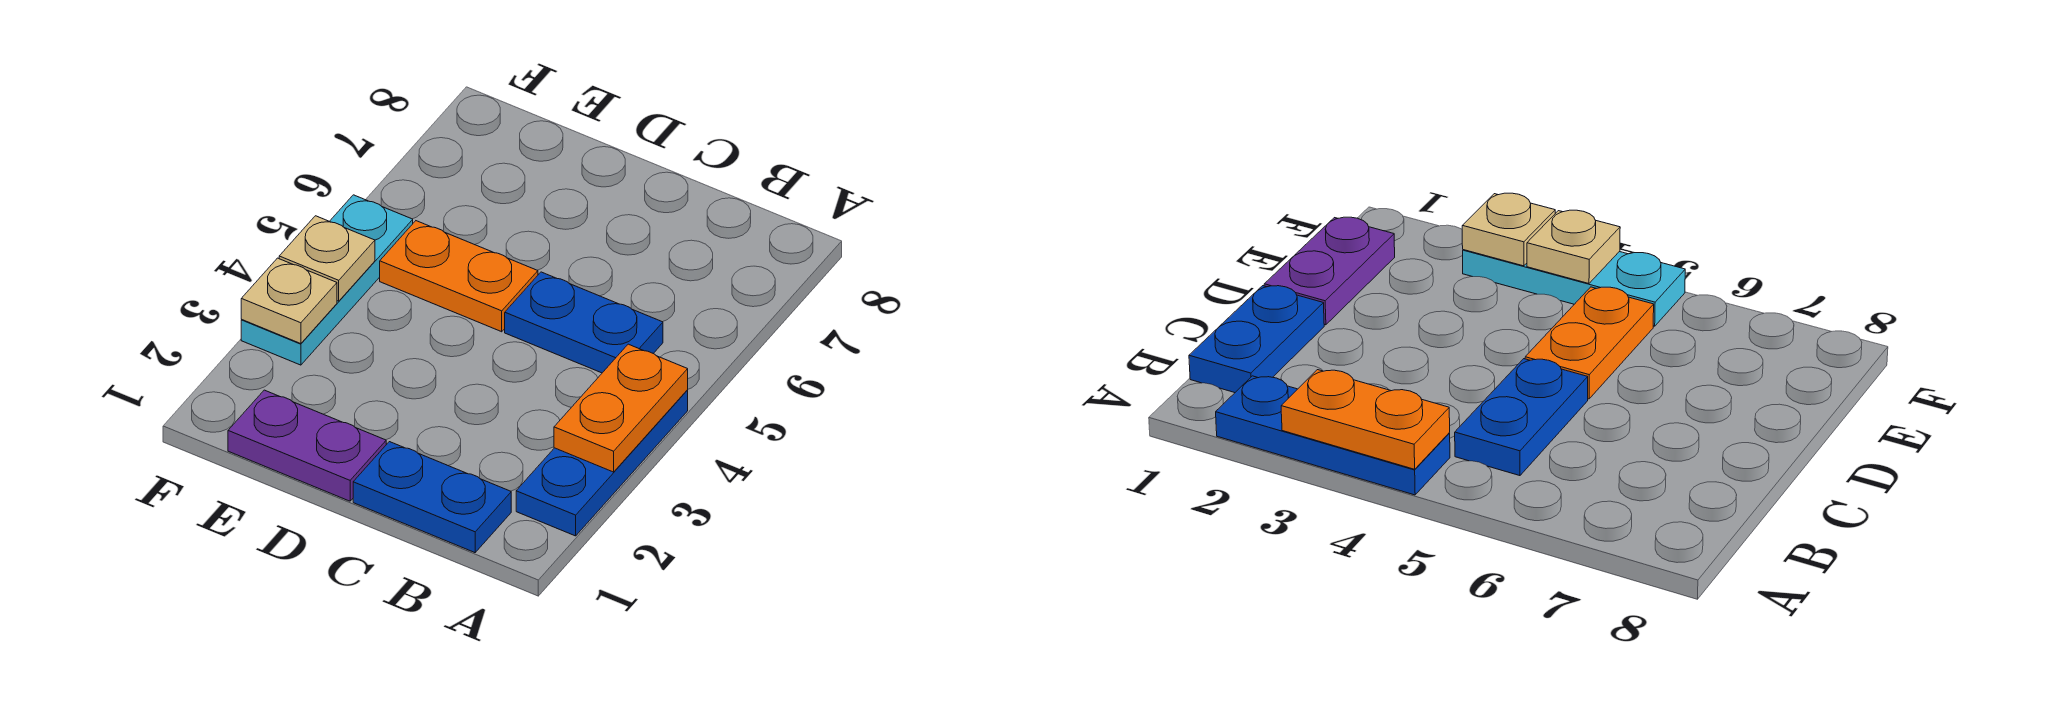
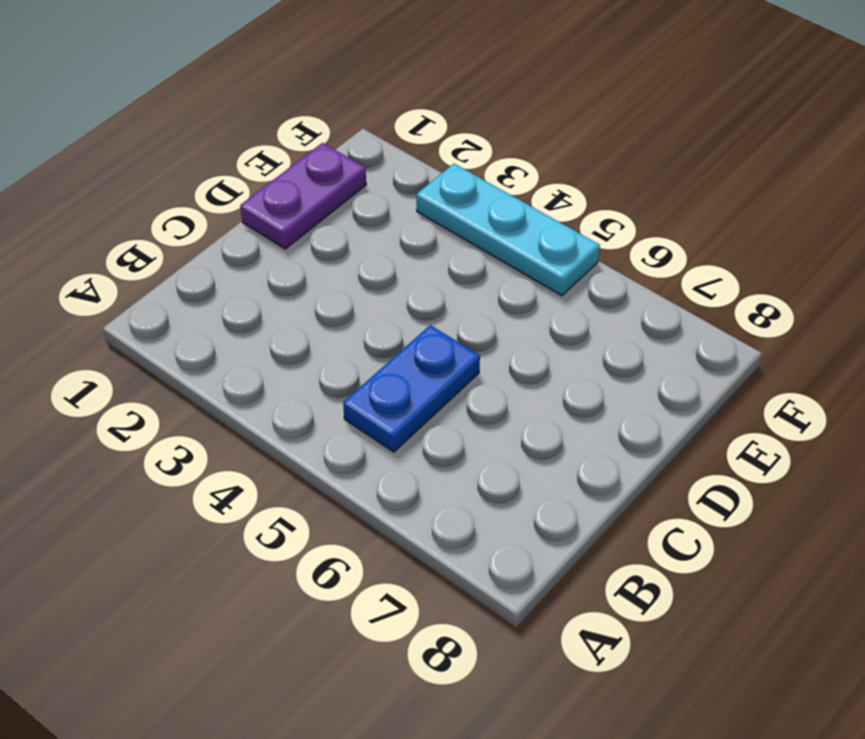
none -> blue plate A2:A4 level 1
none -> blue plate B1:C1 level 1

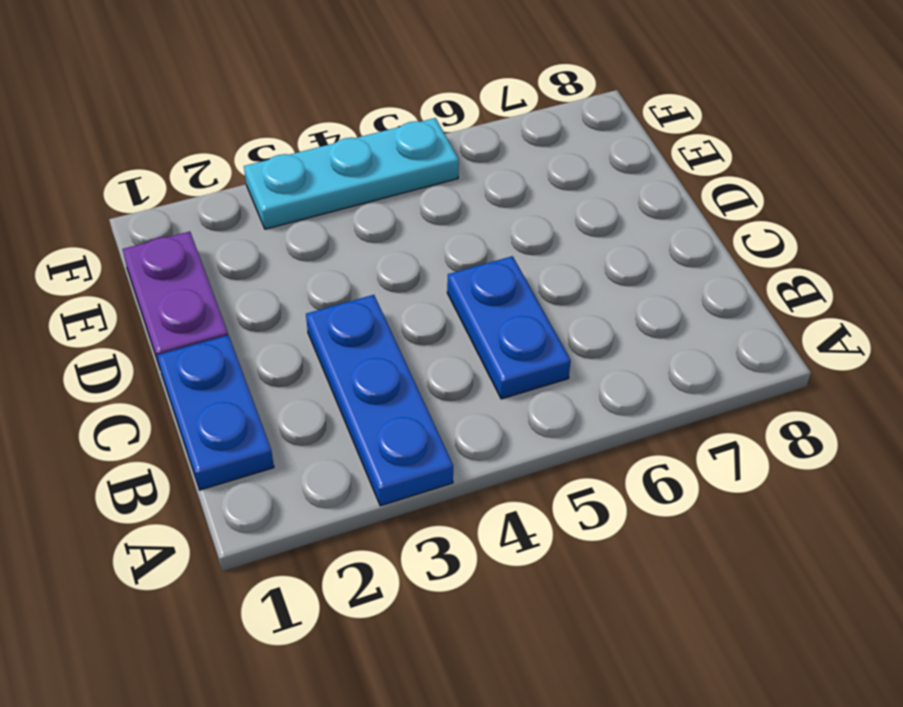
blue plate A3:C3 level 1 -> blue plate A2:A4 level 1
none -> orange plate D5:E5 level 1
none -> orange plate A3:A4 level 2

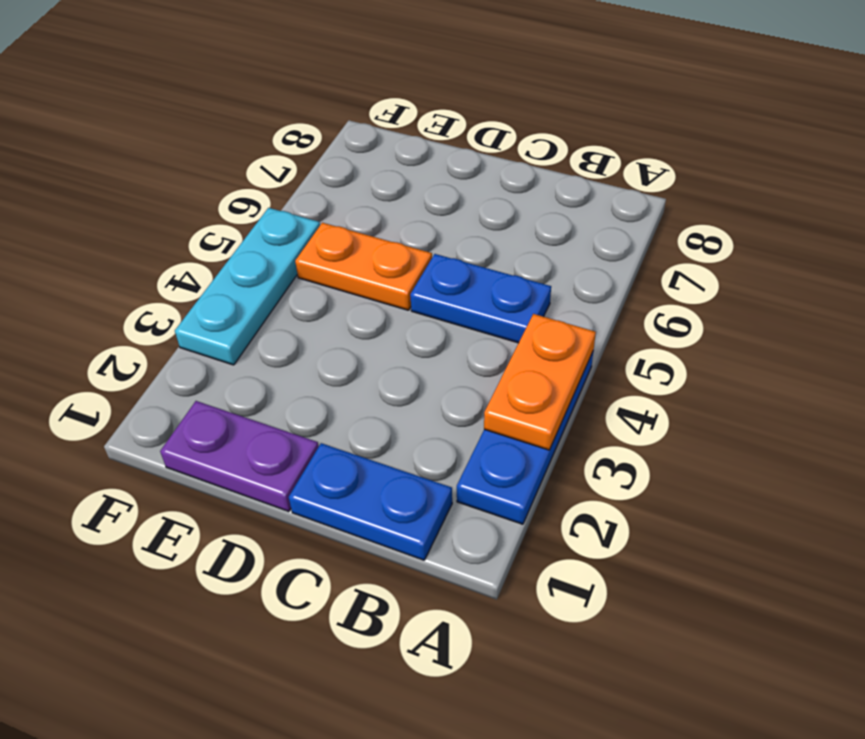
none -> tan plate F3 level 2
none -> tan plate F4 level 2

